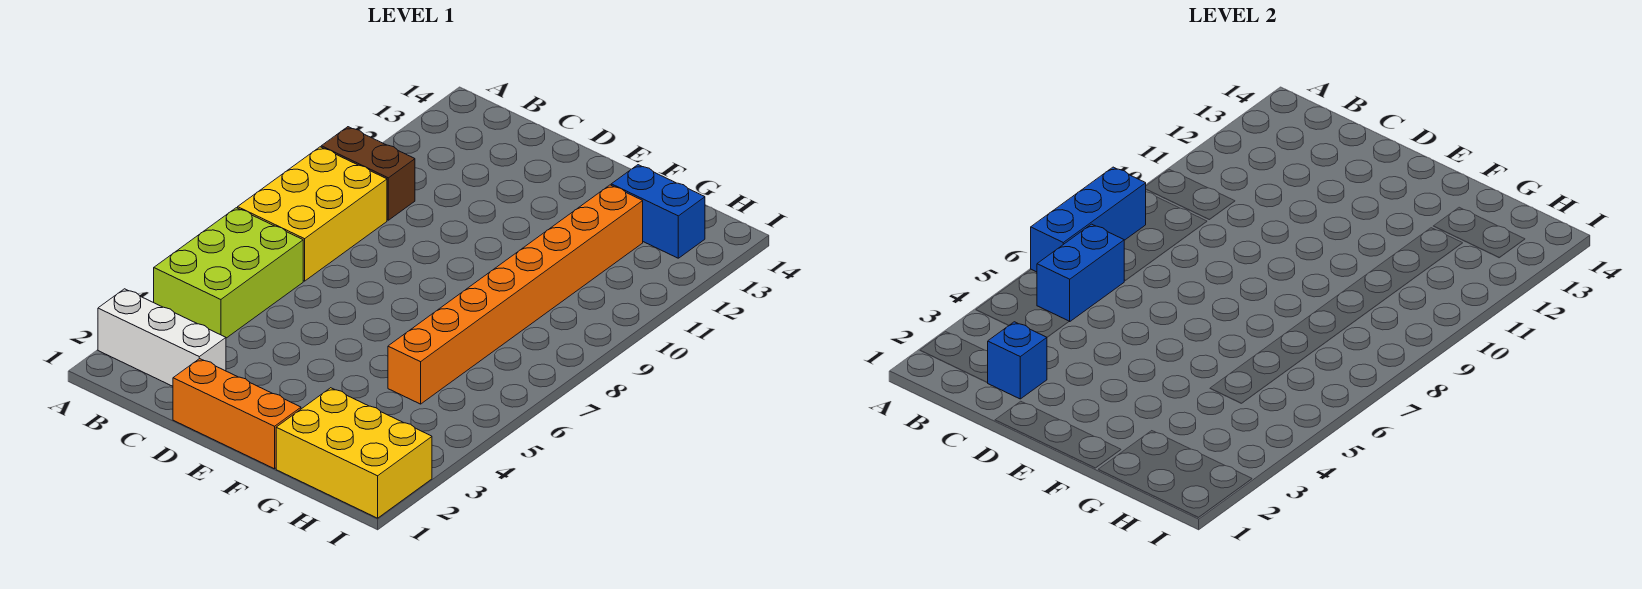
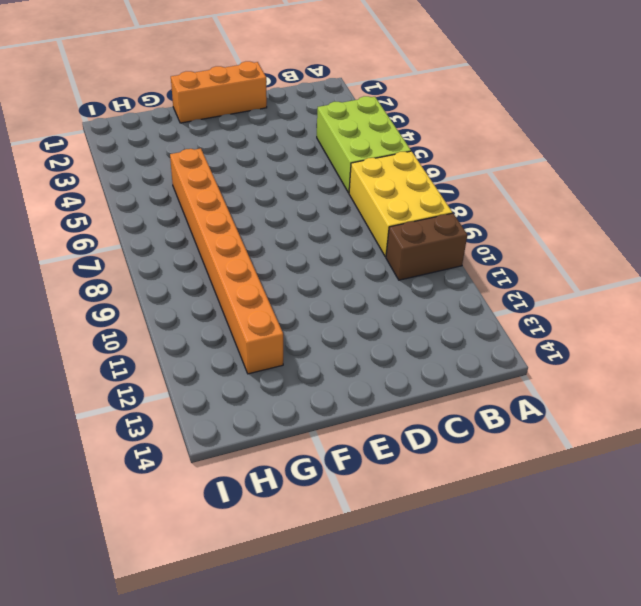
none -> white brick A2:C2 level 1
none -> yellow brick G1:I2 level 1

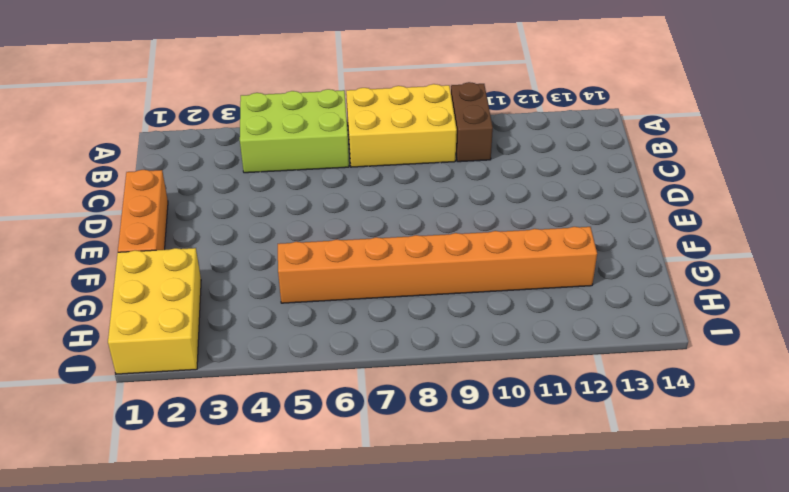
none -> white brick A2:C2 level 1
none -> blue brick G13:H13 level 1

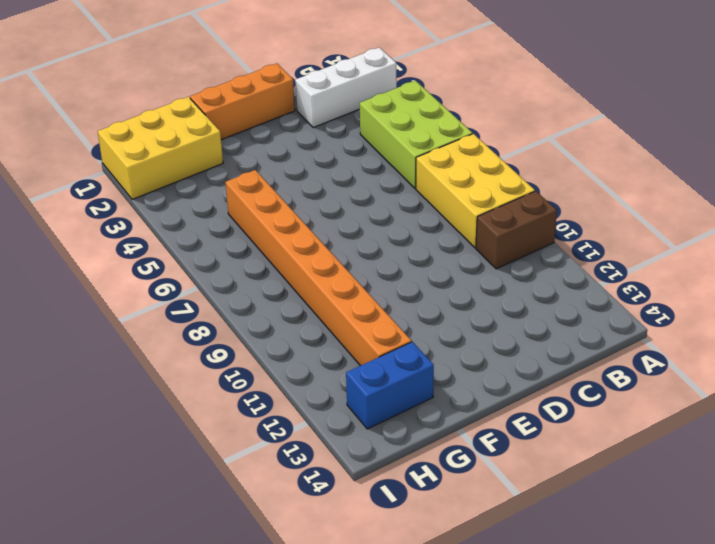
none -> blue brick A6:A8 level 2
none -> blue brick B5:B6 level 2

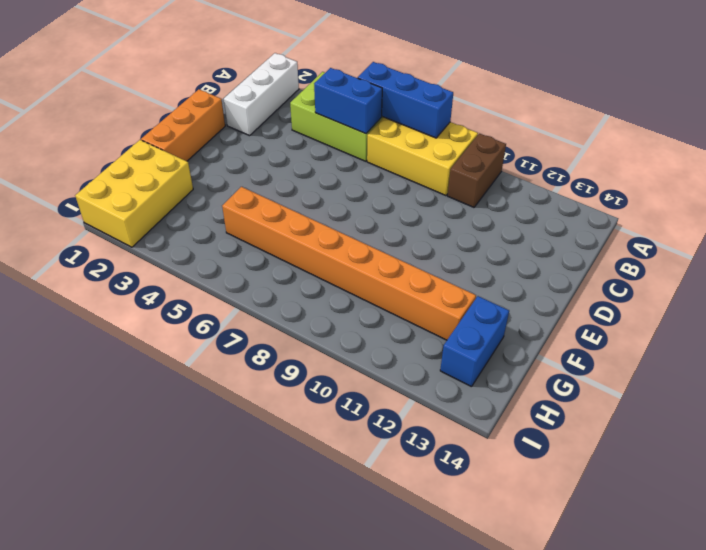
none -> blue brick C2 level 2

